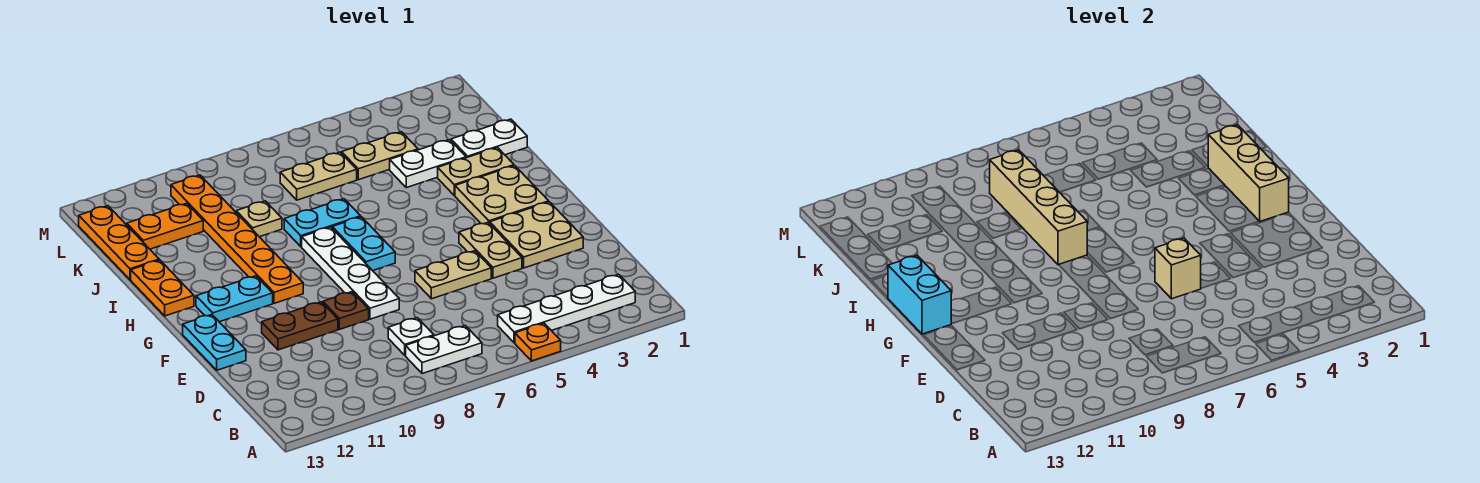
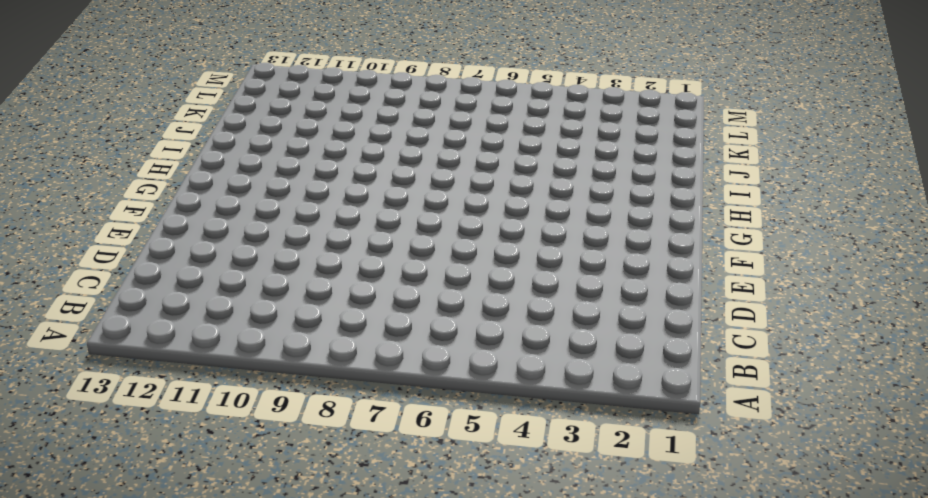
none -> orange plate A5 level 1
none -> white plate B2:B5 level 1
none -> white plate B7:B8 level 1

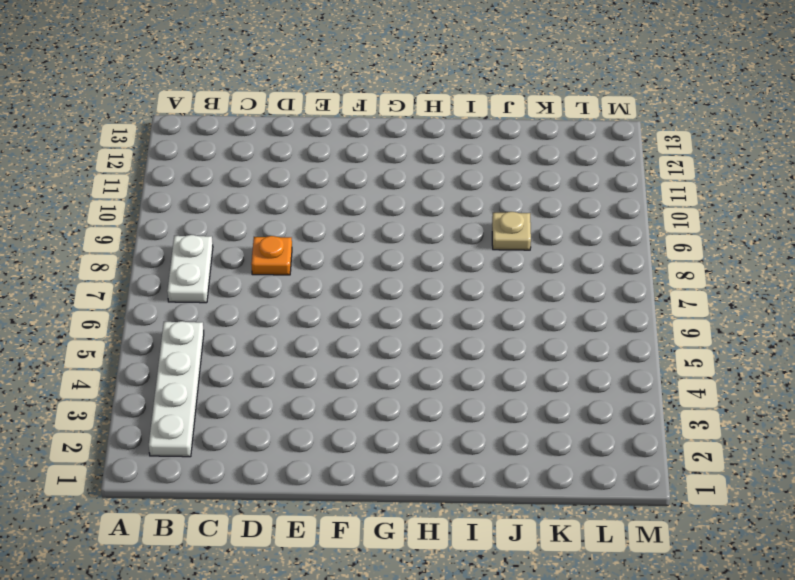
orange plate D8 level 1 -> orange plate A5 level 1
none -> white plate C8 level 1
none -> tan plate E2:F3 level 1
none -> tan plate E4:F4 level 1

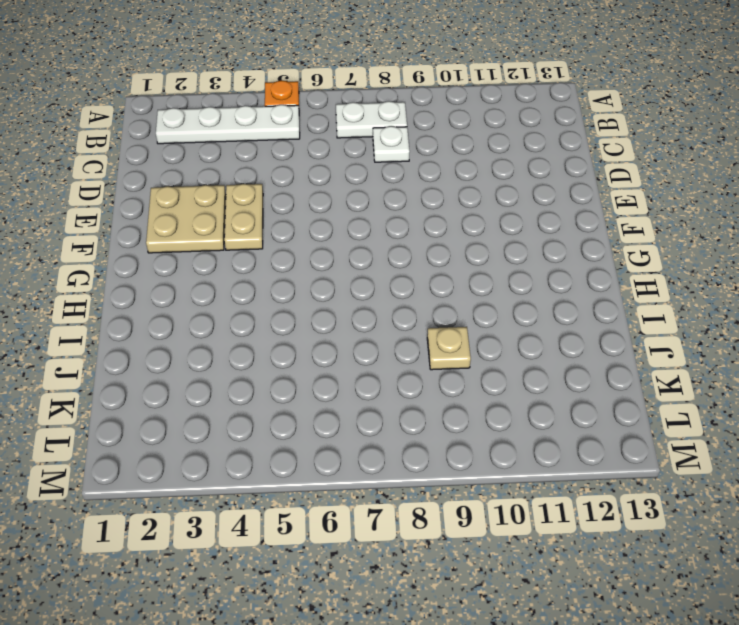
none -> tan plate E5:E6 level 1
none -> white plate E8:H8 level 1
none -> brown plate E9 level 1

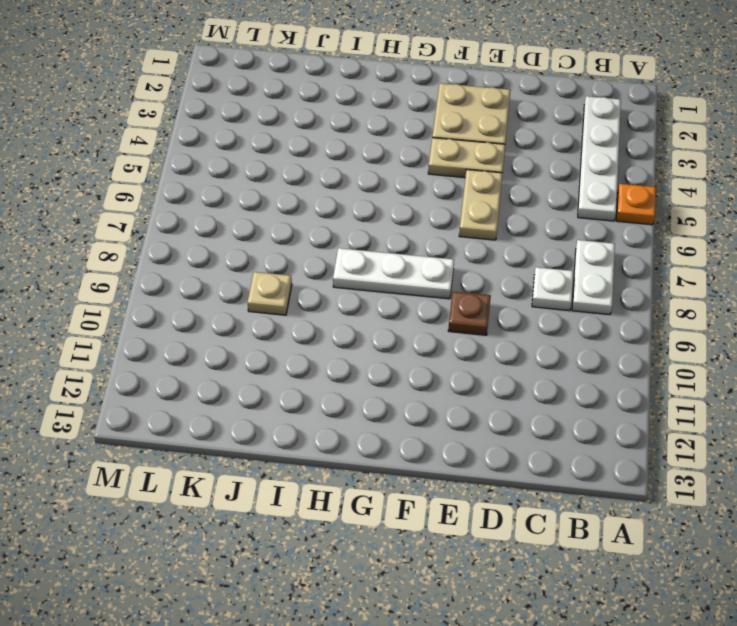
white plate F8:H8 level 1 -> white plate E8:H8 level 1
none -> brown plate E10:E11 level 1
none -> cyan plate E13:F13 level 1
none -> tan plate G2:H3 level 1

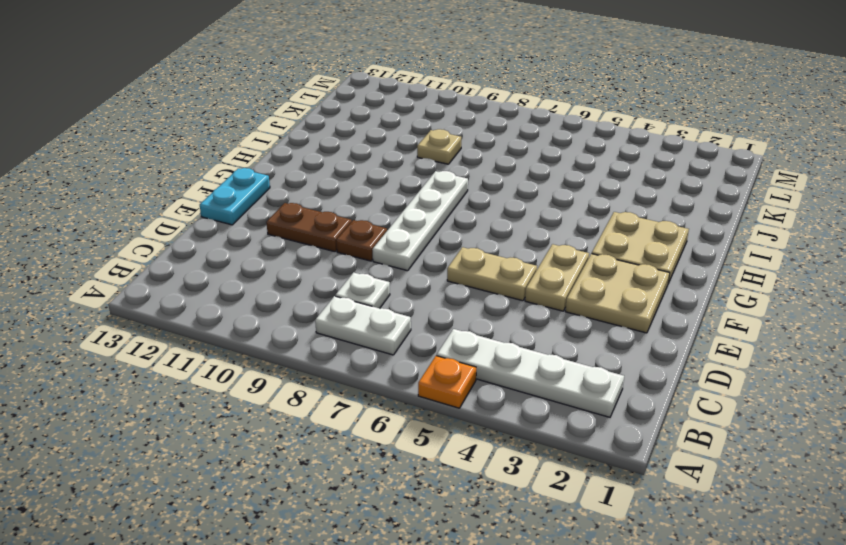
none -> cyan plate G7:H7 level 1
none -> orange plate G10:L10 level 1
none -> cyan plate G11:G12 level 1

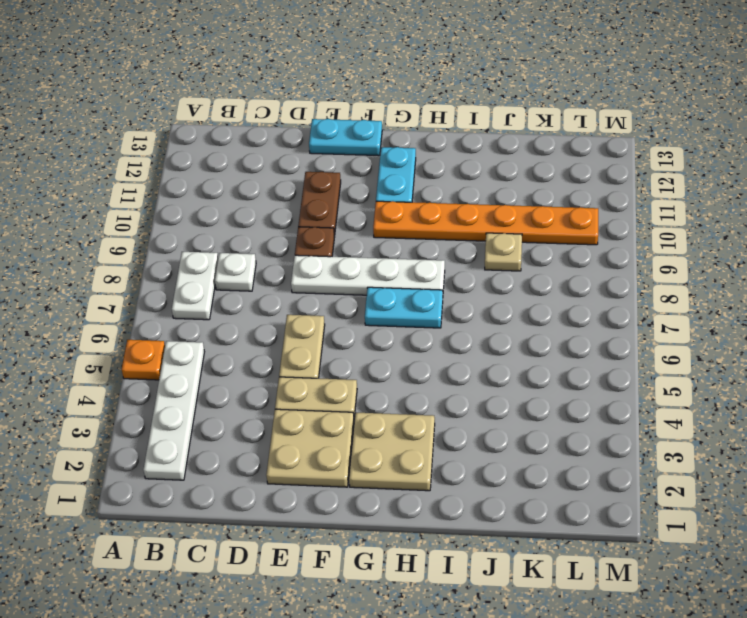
none -> orange plate H13:I13 level 1
none -> tan plate I2:I3 level 1
none -> cyan plate I7:I8 level 1

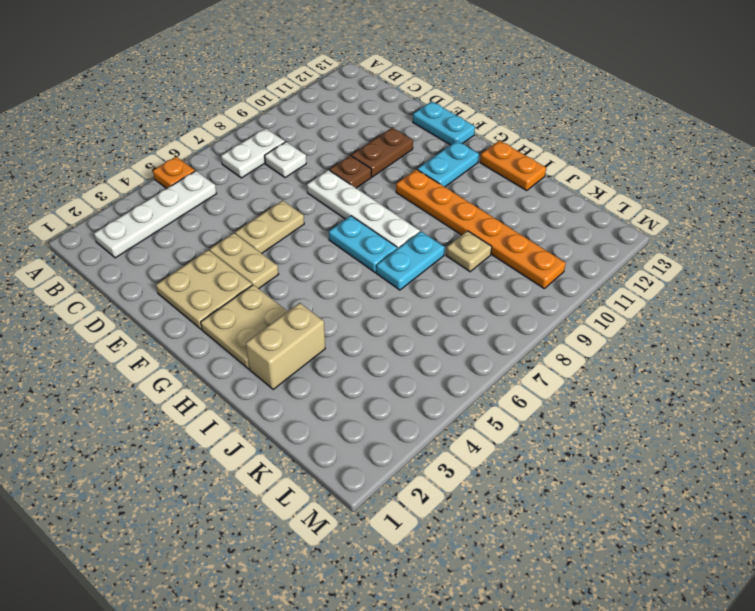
tan brick I2:I3 level 1 -> tan plate I2:I3 level 1
none -> white plate J1:J2 level 1
none -> white plate J3:J4 level 1
none -> orange plate J13:L13 level 1

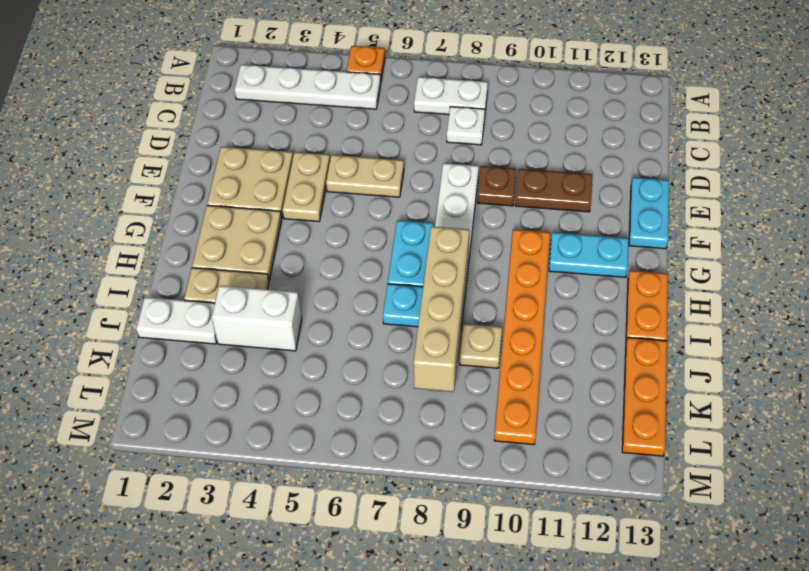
white brick J3:J4 level 1 -> white plate J3:J4 level 1
none -> tan plate K4:K5 level 1
none -> tan plate K6:K7 level 1
none -> orange plate K11:K12 level 1

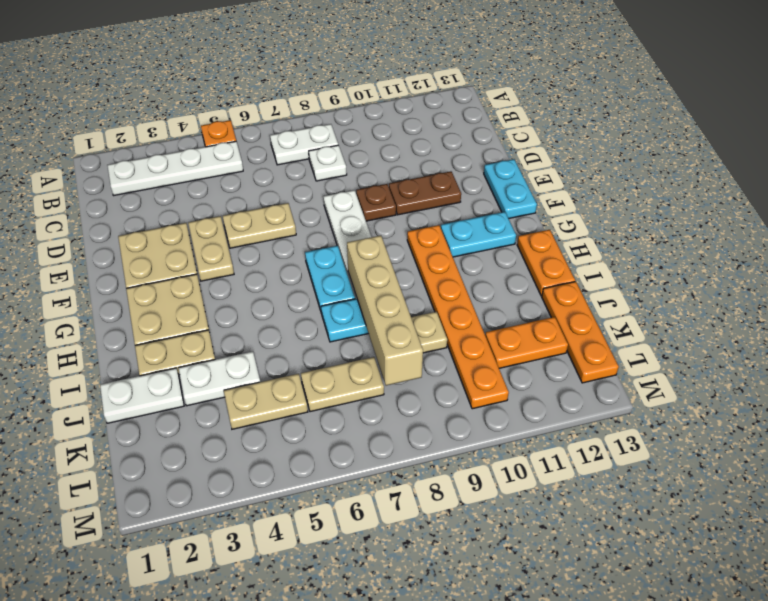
none -> tan brick E6 level 2
none -> tan brick G2:I2 level 2
none -> cyan brick G13:H13 level 2

